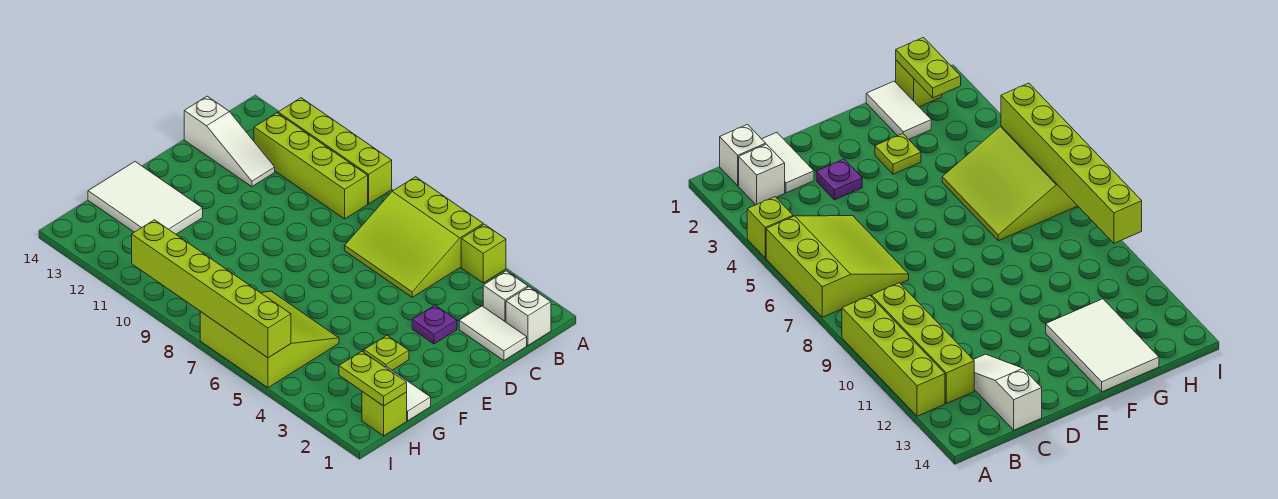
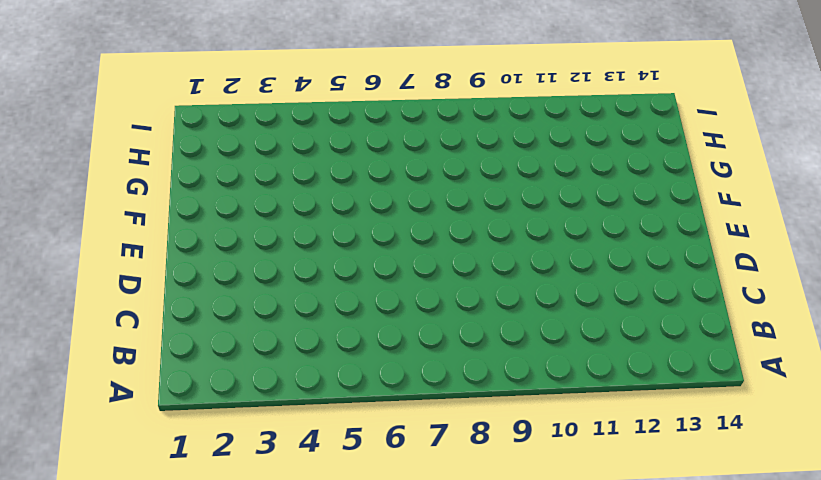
none -> lime brick A4 level 1
none -> lime slope A5:C7 level 1 top A
none -> lime brick A9:A12 level 1

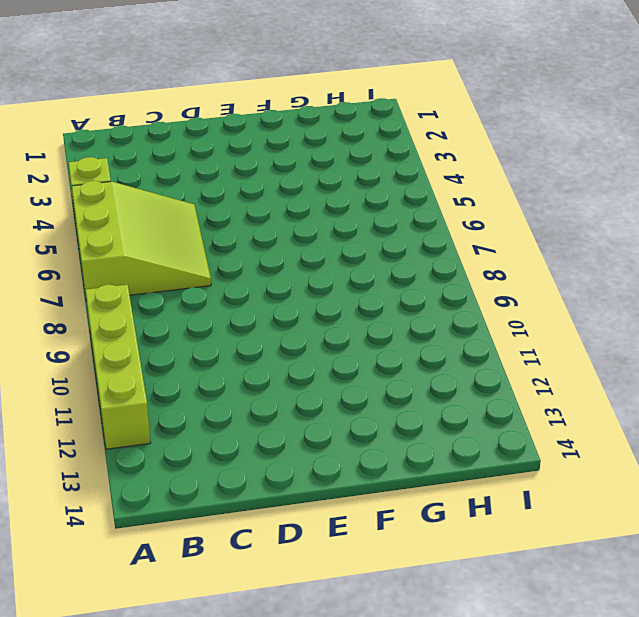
none -> white brick B1 level 1
none -> white brick B2 level 1
none -> lime brick B9:B12 level 1

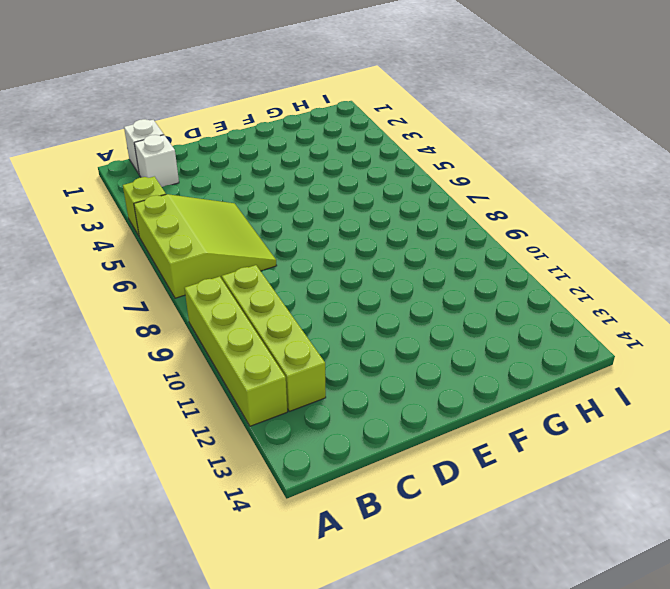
none -> white tile C1:C2 level 1
none -> white slope C12:C14 level 1 top 14
none -> purple plate D3 level 1

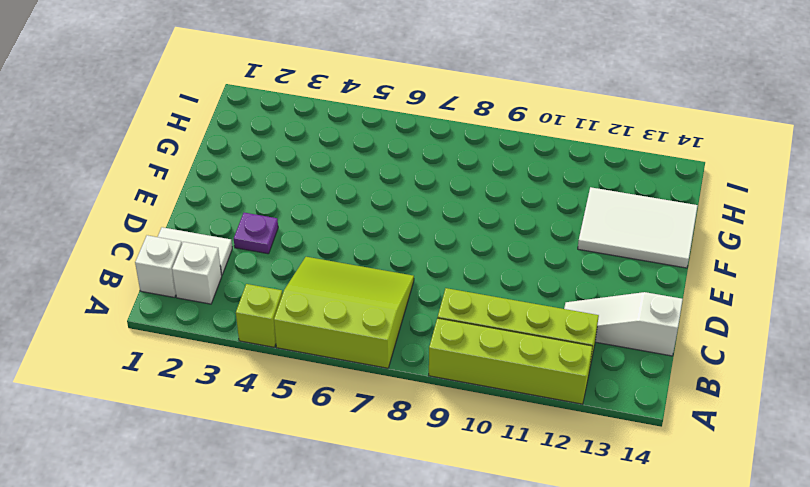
none -> lime plate F3 level 1
none -> white tile G1:G2 level 1
none -> lime slope G5:I7 level 1 top I

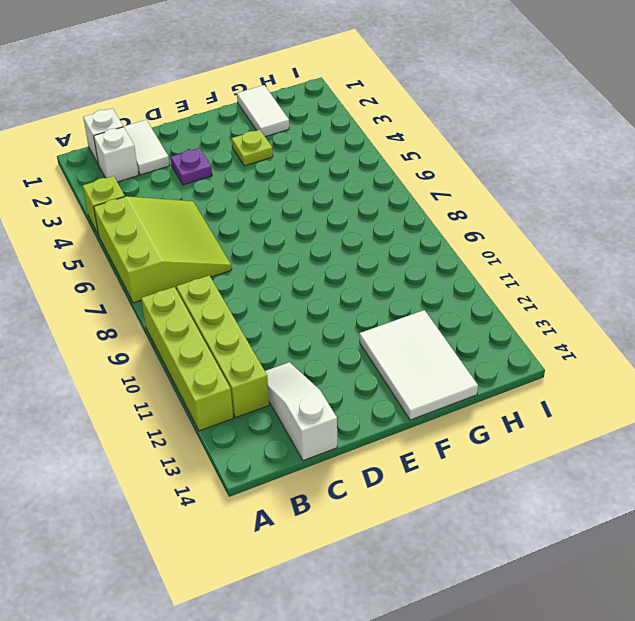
none -> lime slope G5:I7 level 1 top I
none -> lime brick H1 level 1
none -> lime plate H1:H2 level 2

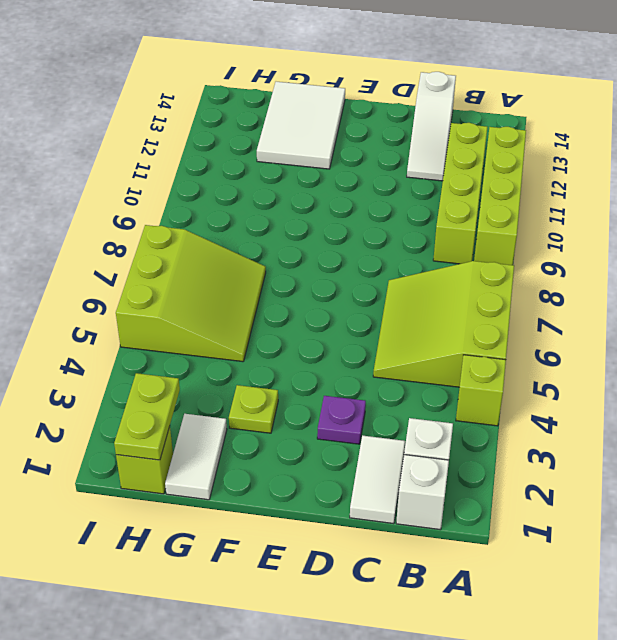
none -> lime brick I5:I10 level 2

